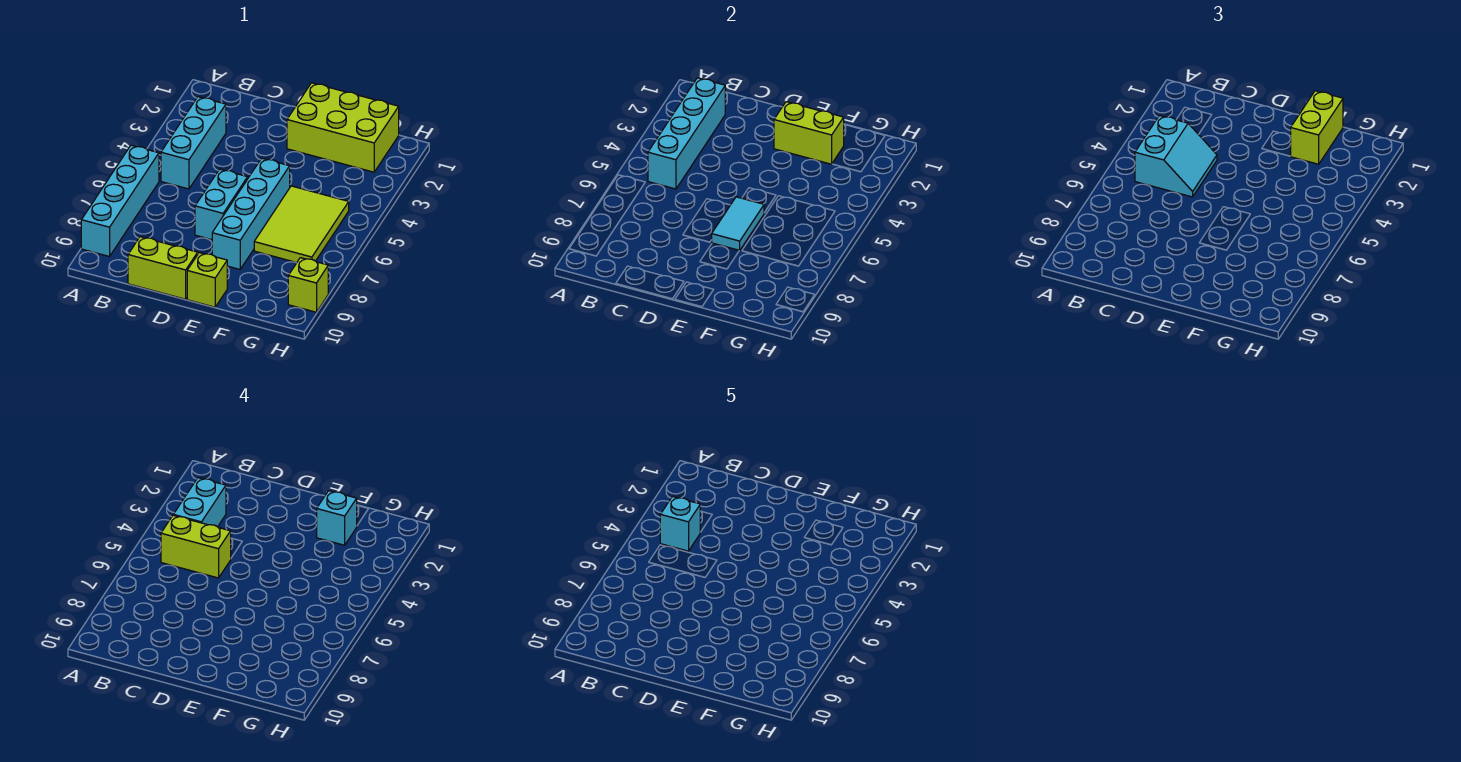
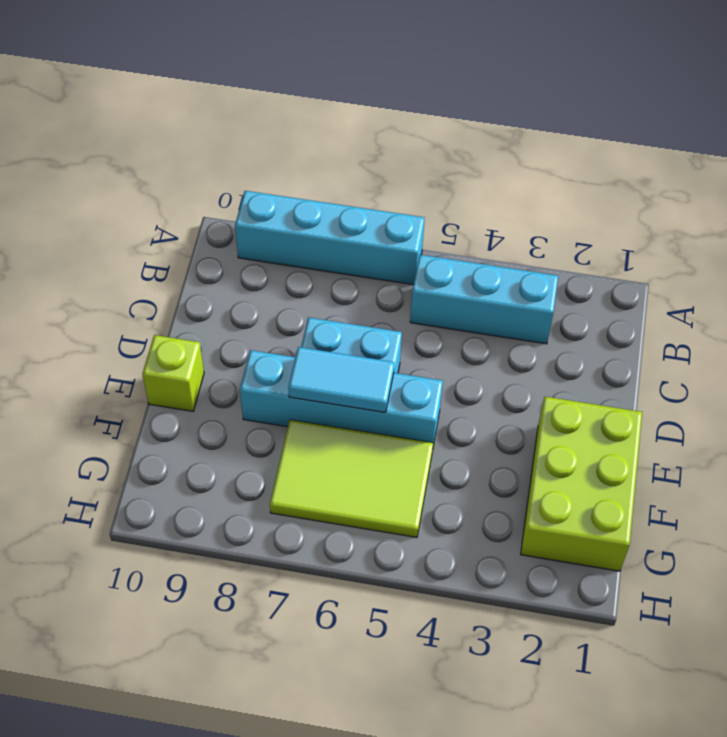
none -> lime brick C10:D10 level 1
none -> lime brick H9 level 1
none -> cyan brick B2:B5 level 2

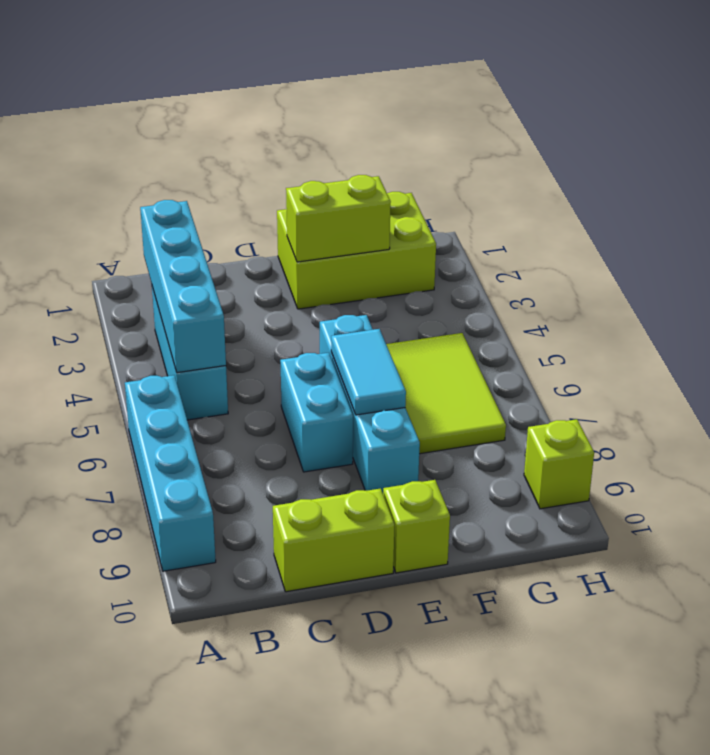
none -> cyan slope B4:C5 level 3 top B
none -> lime brick F1:F2 level 3
none -> cyan brick B3:B4 level 4

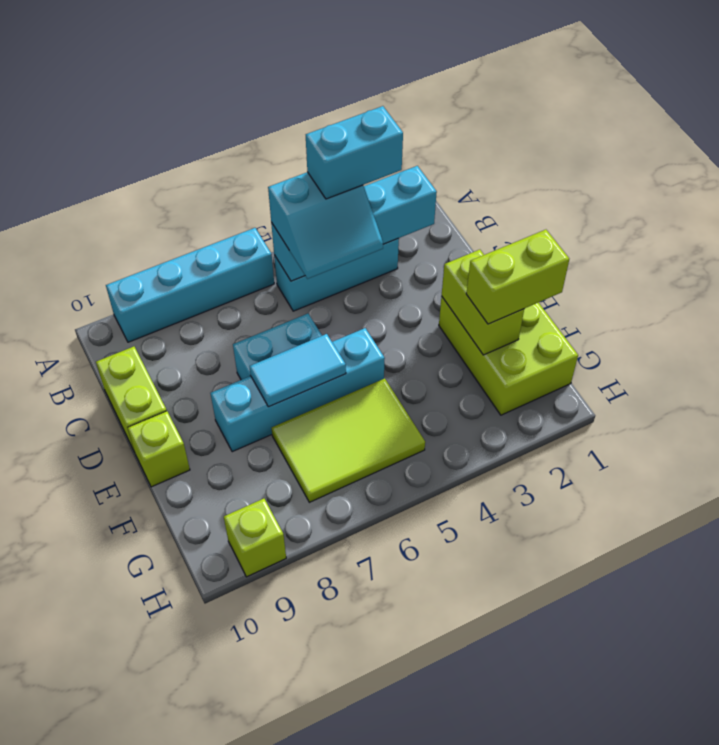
none -> lime brick B5:C5 level 4
none -> cyan brick F2 level 4
none -> cyan brick B4 level 5

